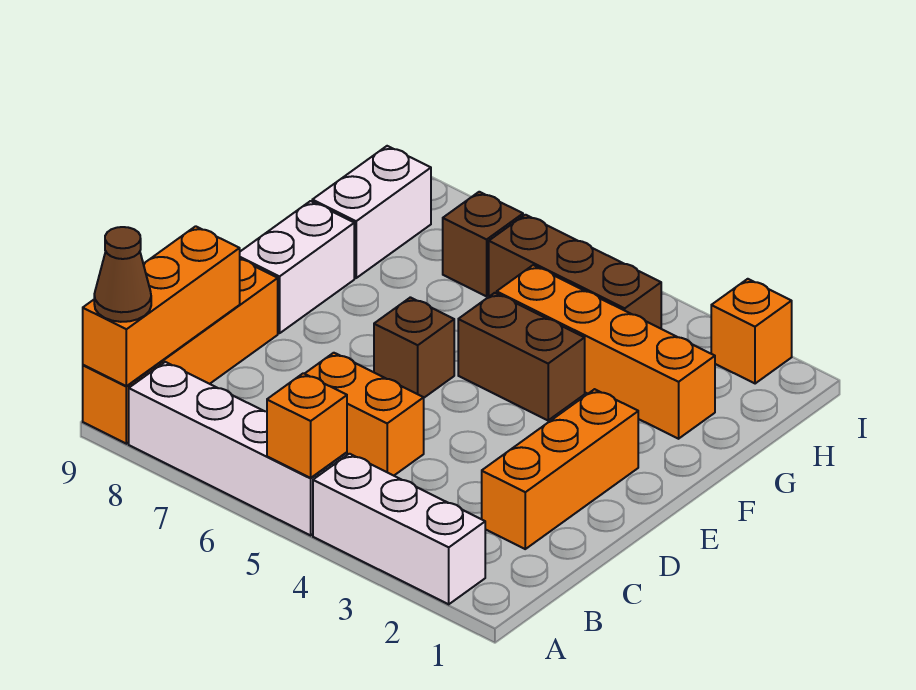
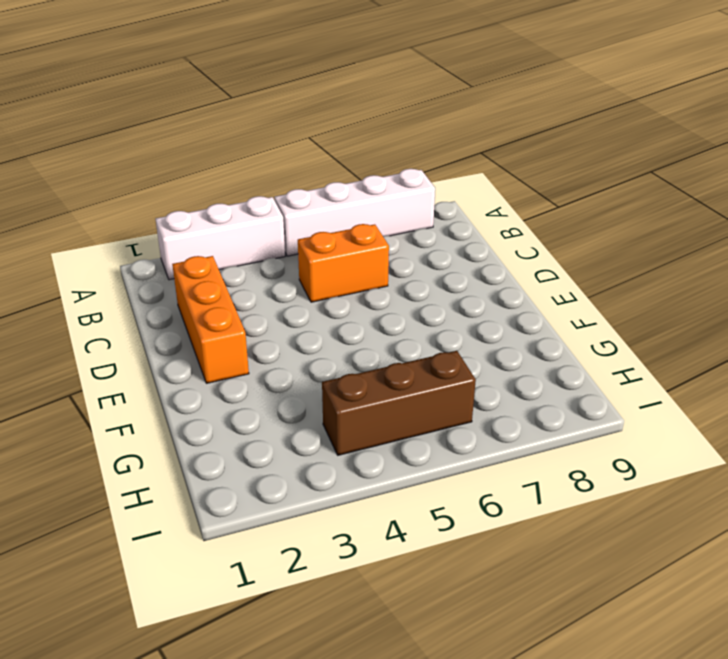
none -> orange brick A9:D9 level 1
none -> brown brick E6 level 1
none -> white brick E9:F9 level 1

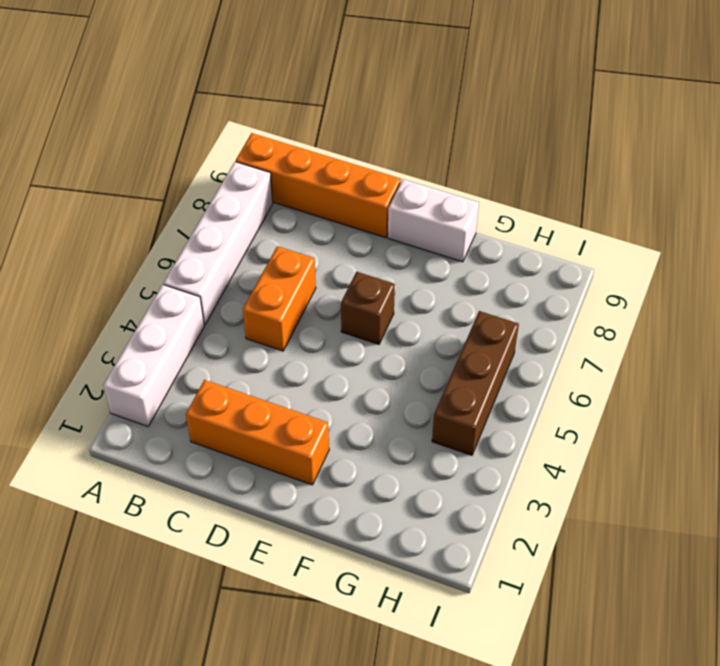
none -> brown brick F4:F5 level 1
none -> orange brick G2:G5 level 1
none -> white brick G9:H9 level 1

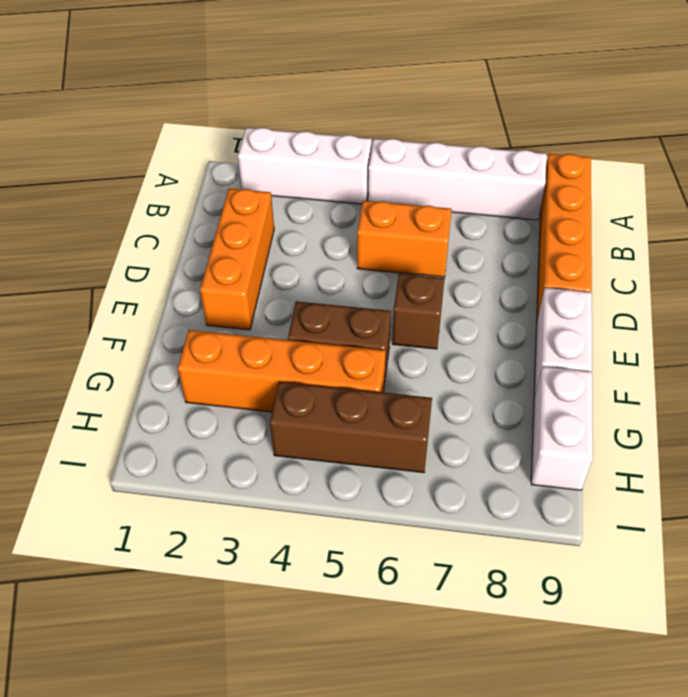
none -> brown brick H7 level 1
none -> orange brick I2 level 1
none -> orange brick A5 level 2

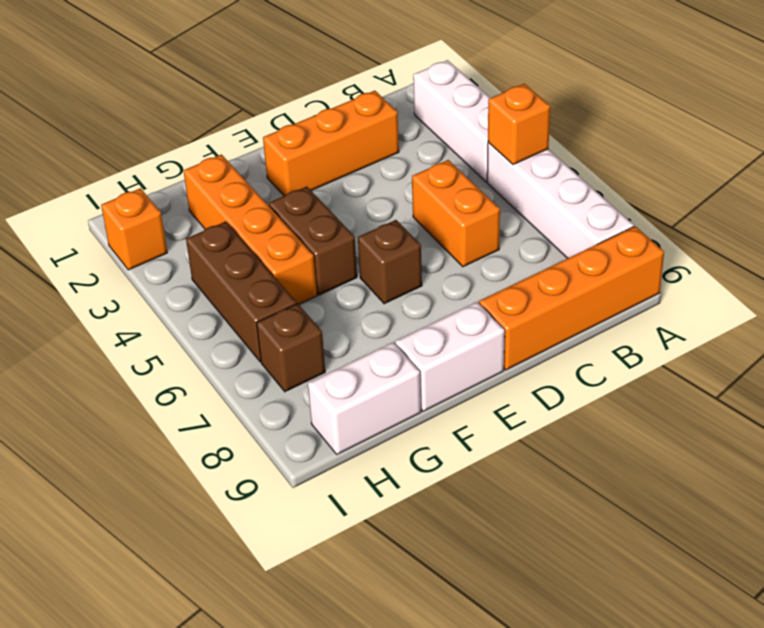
none -> orange brick A9:C9 level 2
none -> brown cone A9 level 3

